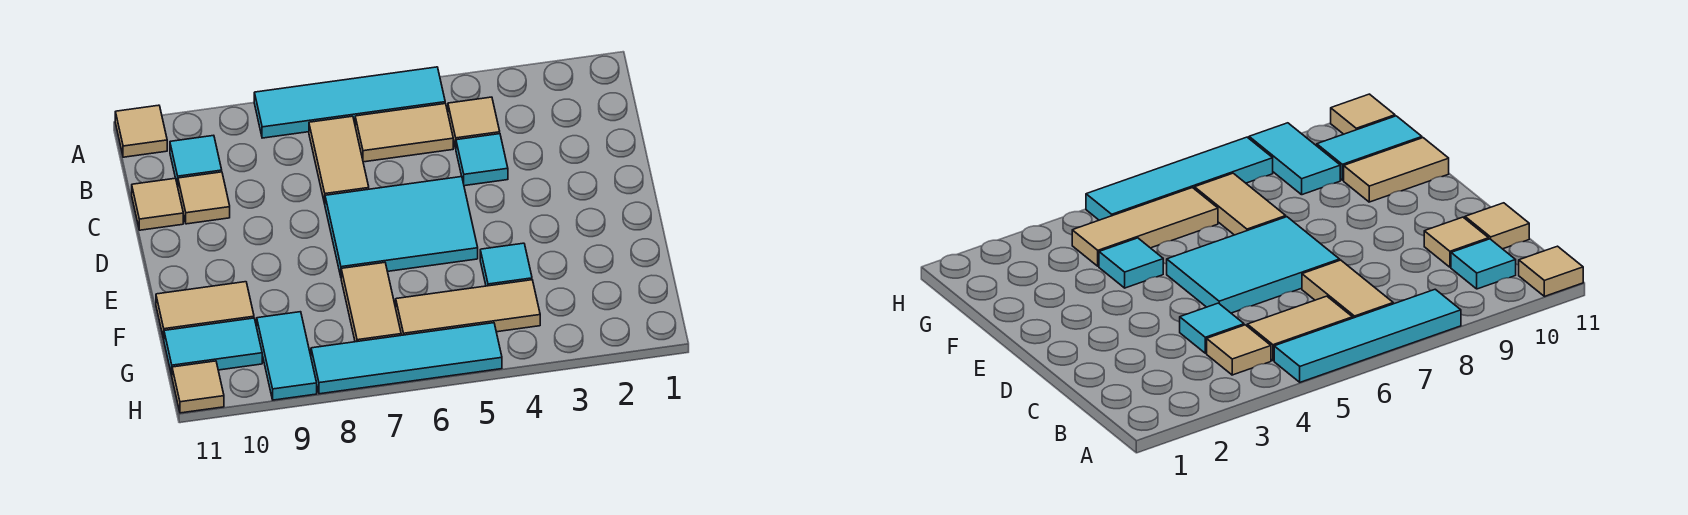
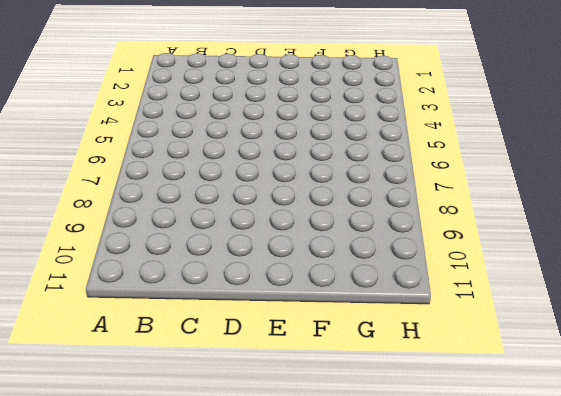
none -> cyan tile A5:A8 level 1
none -> tan tile A11 level 1
none -> tan tile B4 level 1

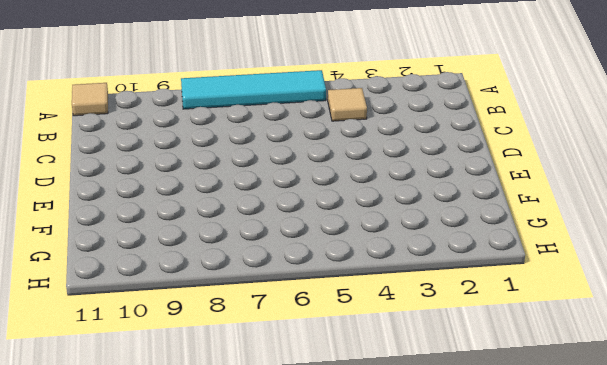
none -> tan tile B5:B6 level 1
none -> tan tile B7:C7 level 1
none -> cyan tile B10 level 1

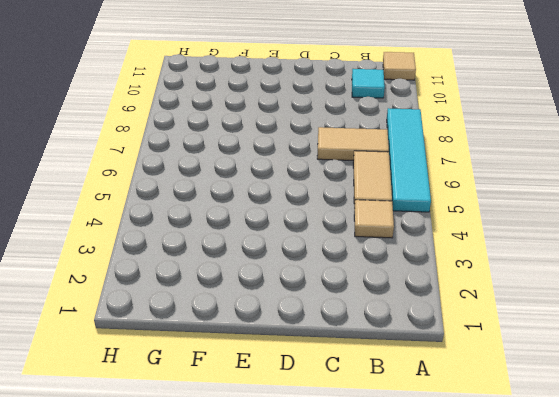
none -> cyan tile C4 level 1
none -> tan tile C10 level 1
none -> tan tile C11 level 1

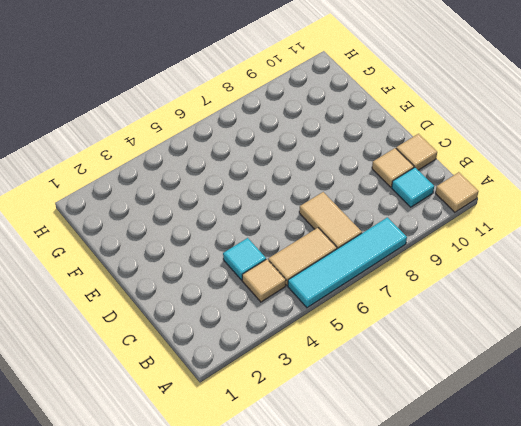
none -> cyan tile D5:E7 level 1
none -> cyan tile F4 level 1
none -> tan tile F7:G7 level 1

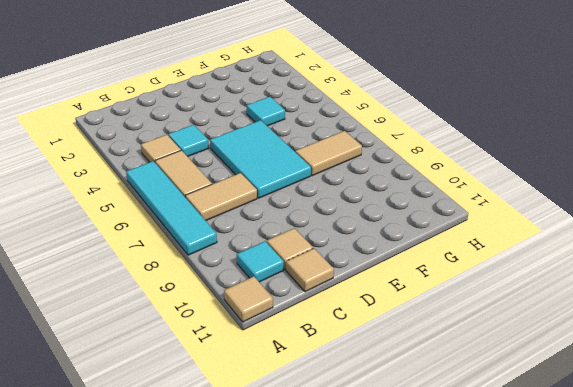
none -> tan tile F10:F11 level 1
none -> tan tile G4:G6 level 1
none -> cyan tile G9:H9 level 1

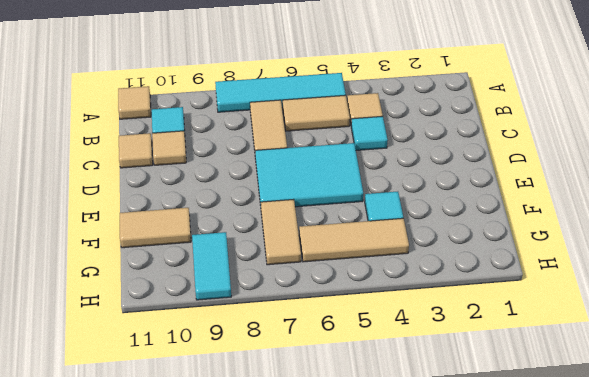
none -> cyan tile G10:G11 level 1
none -> cyan tile H5:H8 level 1
none -> tan tile H11 level 1

